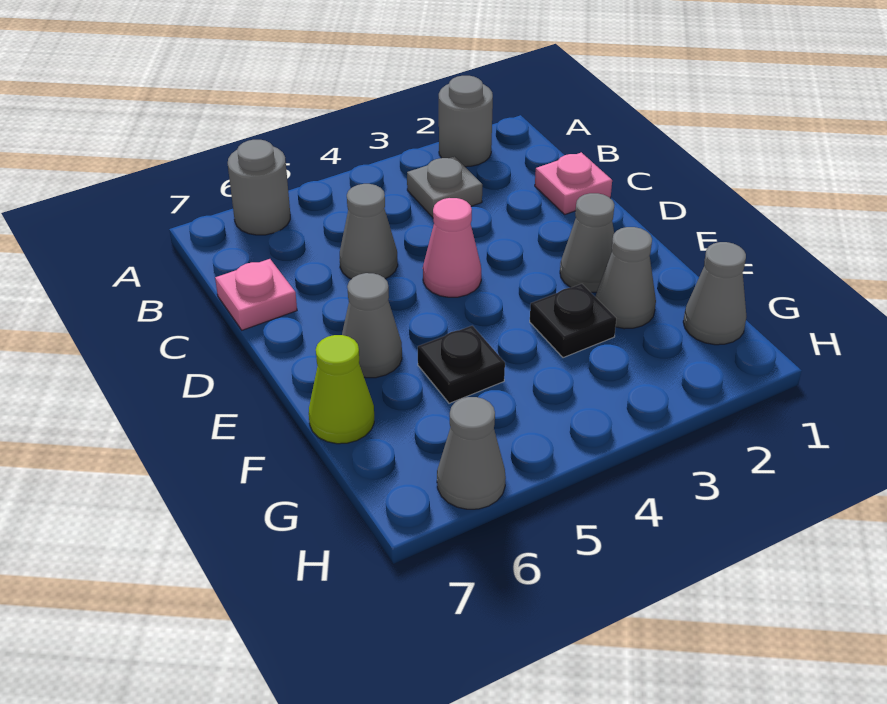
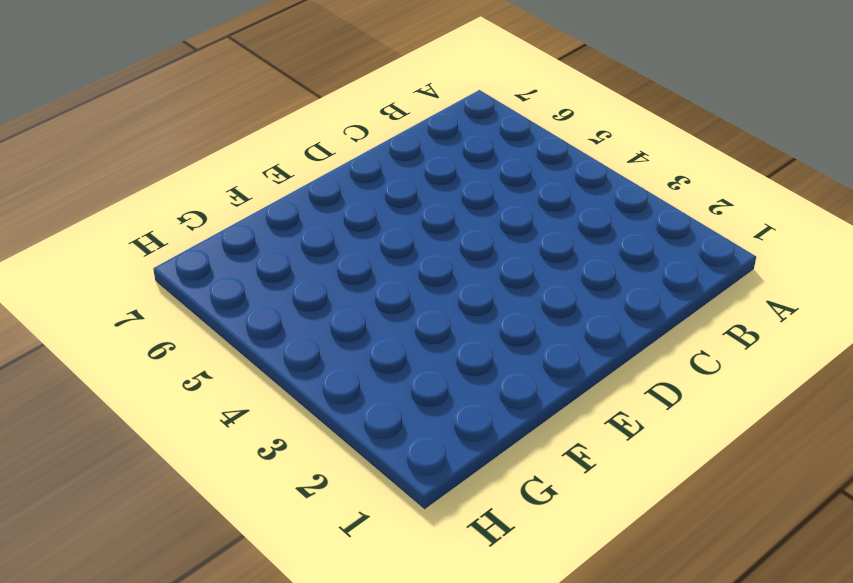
none -> grey round brick A2 level 1
none -> grey round brick A6 level 1
none -> grey plate B3 level 1

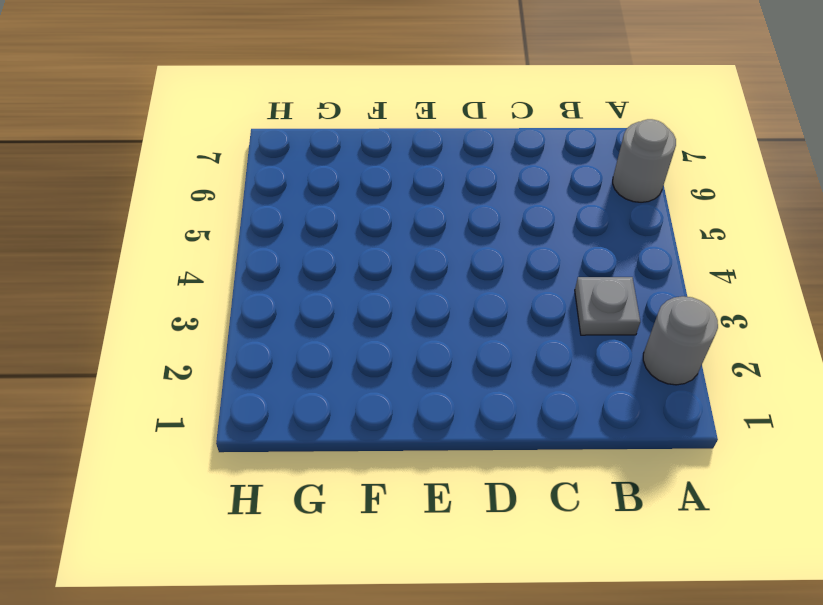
none -> pink plate C1 level 1
none -> grey cone C5 level 1
none -> pink plate C7 level 1

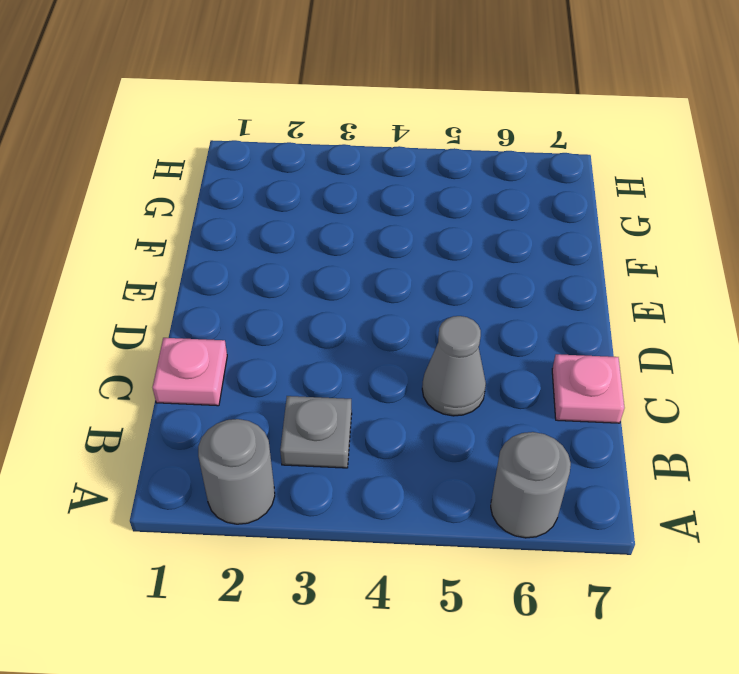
none -> pink cone D4 level 1
none -> grey cone E2 level 1
none -> grey cone E6 level 1

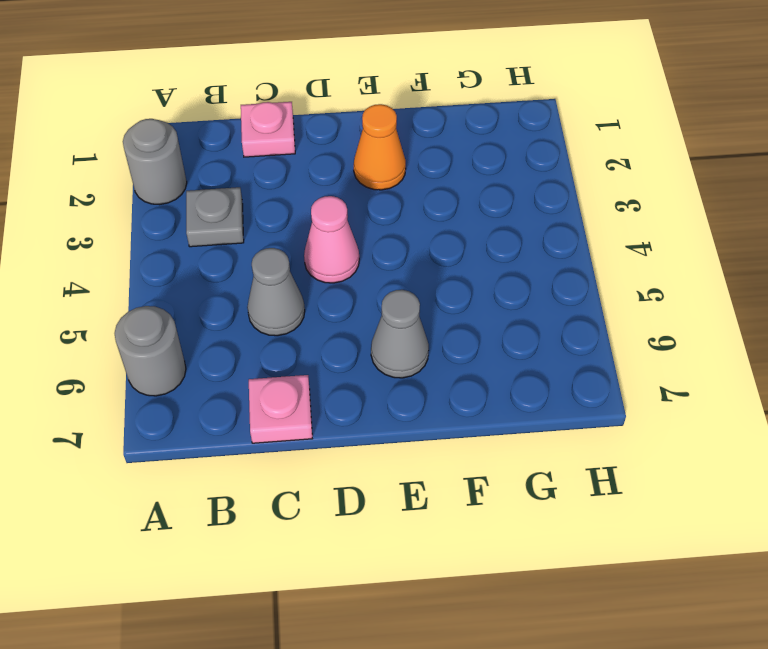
orange cone E2 level 1 -> grey cone E2 level 1
none -> grey cone F2 level 1
none -> black plate F3 level 1
none -> black plate F5 level 1

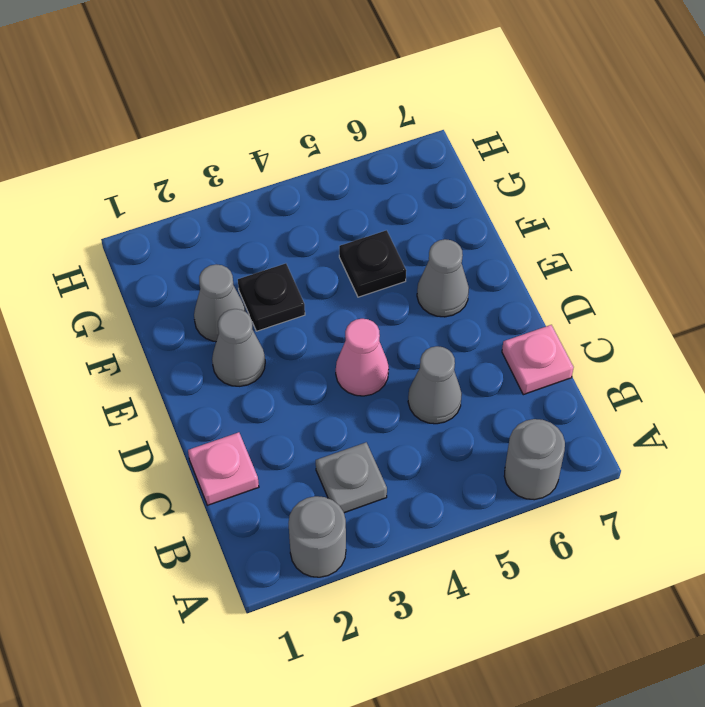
none -> lime cone F7 level 1
none -> grey cone G1 level 1
none -> grey cone H6 level 1

